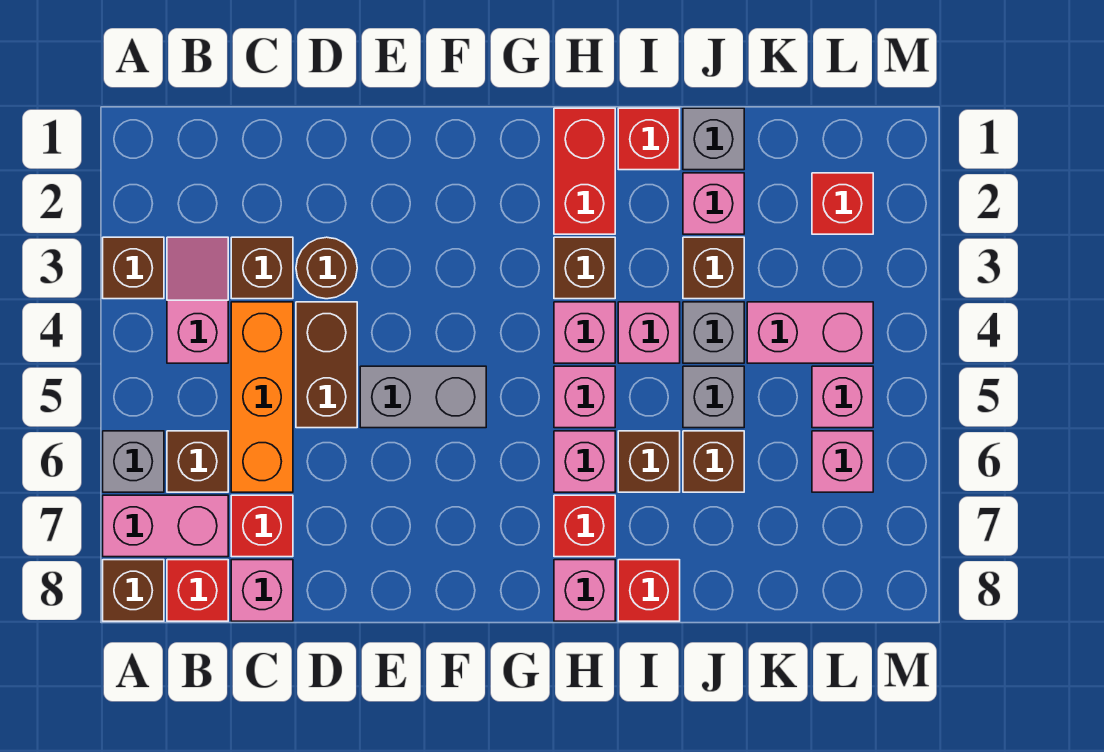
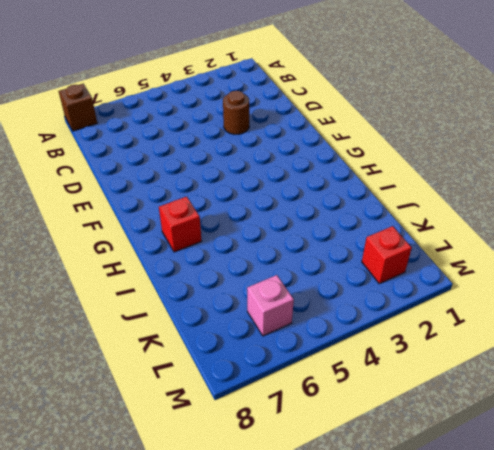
none -> brown brick A3 level 1
none -> grey brick A6 level 1
none -> pink brick A7:B7 level 1
none -> pink slope B3:B4 level 1 top 4

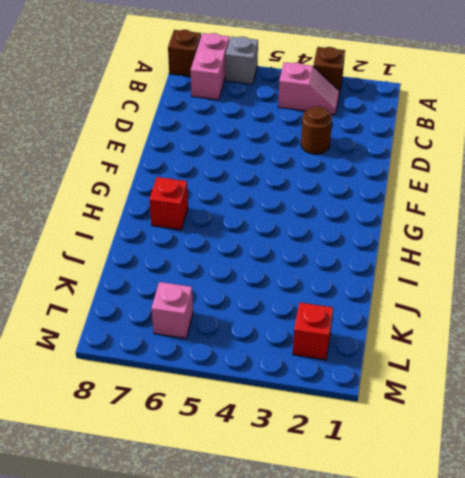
none -> brown brick B6 level 1
none -> red brick B8 level 1
none -> brown brick C3 level 1
none -> orange brick C4:C6 level 1

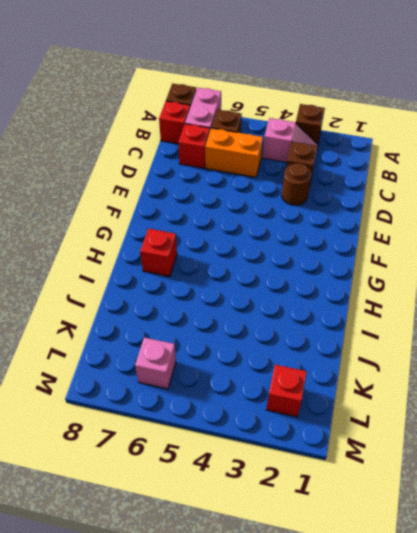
orange brick C5:C6 level 1 -> orange brick C4:C6 level 1
none -> grey brick A6 level 1
none -> pink brick C8 level 1
none -> brown brick D4:D5 level 1
none -> grey brick E5:F5 level 1

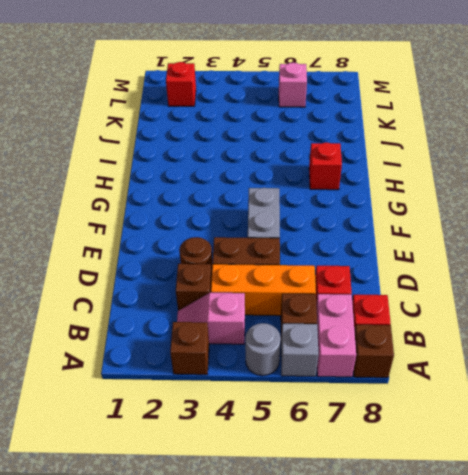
grey round brick A5 level 1 -> none
none -> pink brick C8 level 1
none -> red brick H1:H2 level 1
none -> brown brick H3 level 1
none -> pink brick H4 level 1

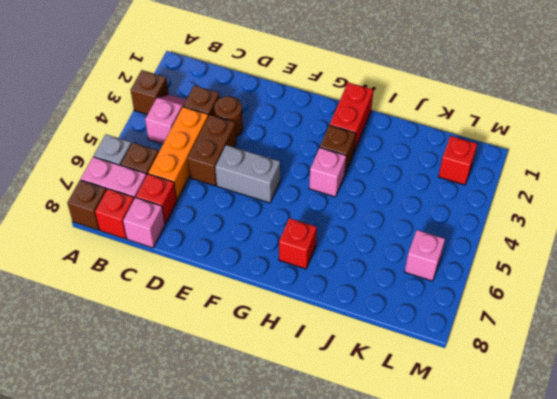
none -> pink brick H5 level 1
none -> pink brick H6 level 1
none -> pink brick H8 level 1
none -> red brick I1 level 1

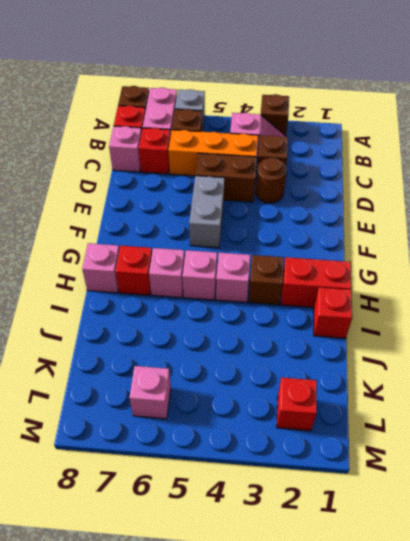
none -> pink brick I4 level 1
none -> brown brick I6 level 1
none -> red brick I8 level 1
none -> grey brick J1 level 1

